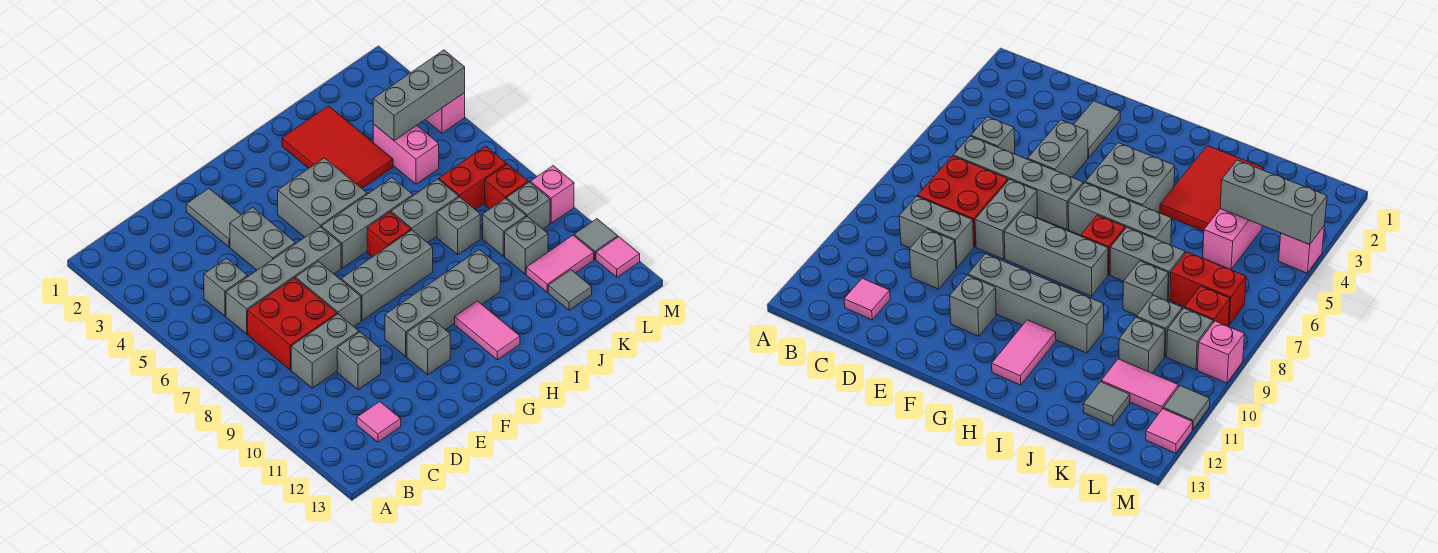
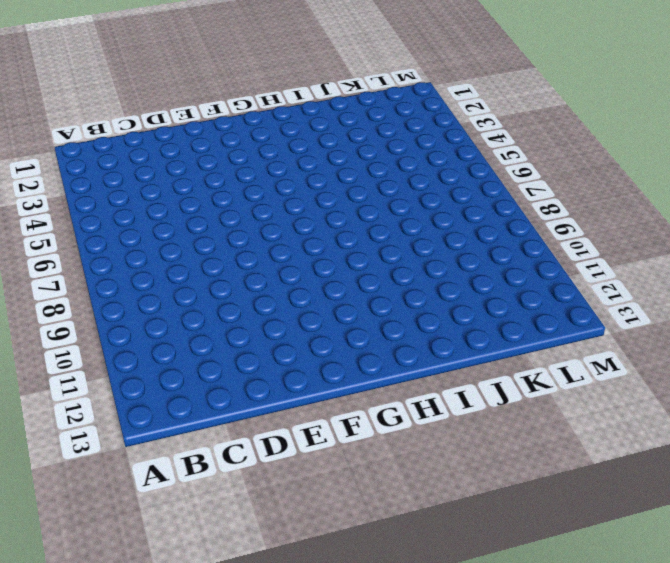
none -> grey brick C5 level 1
none -> grey brick C6:F6 level 1
none -> red brick C7:D8 level 1
none -> grey brick C9:D9 level 1

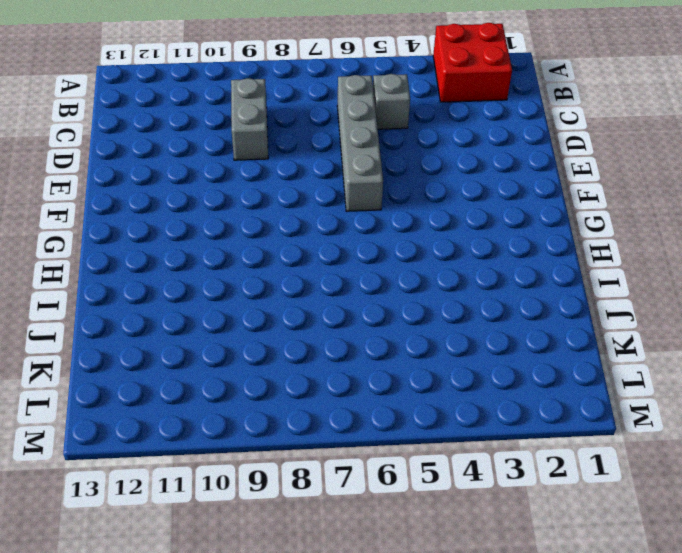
red brick A2:B3 level 1 -> red brick C7:D8 level 1
none -> pink tile C12 level 1
none -> grey brick D10 level 1
none -> grey tile E2:E3 level 1
none -> grey brick E4:E5 level 1

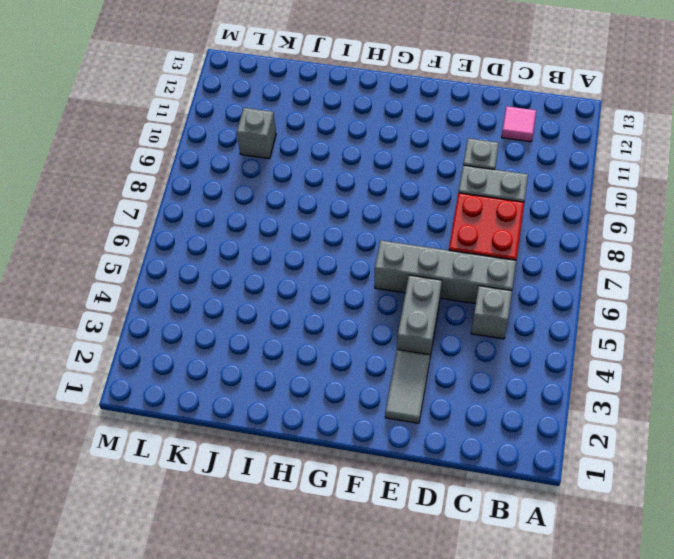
none -> grey brick E7:E8 level 1
none -> grey brick F8:H8 level 1
none -> grey brick F10:I10 level 1
none -> grey brick F11 level 1

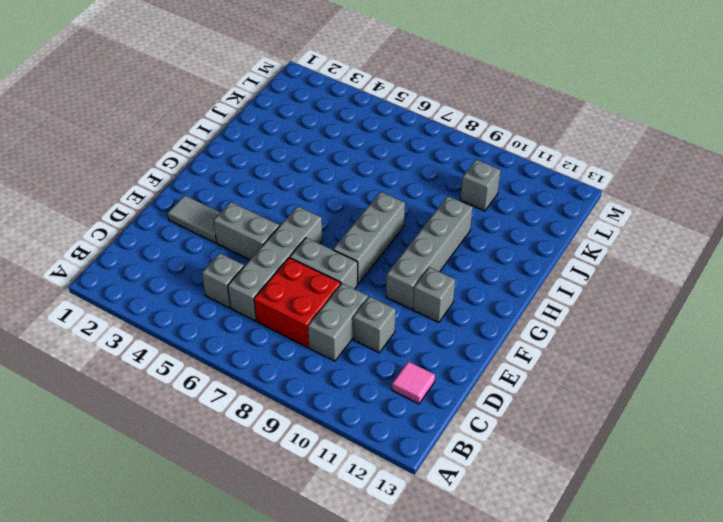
none -> grey brick G4:H5 level 1
none -> grey brick G6:I6 level 1
none -> red brick H7 level 1
none -> pink tile H11:H12 level 1

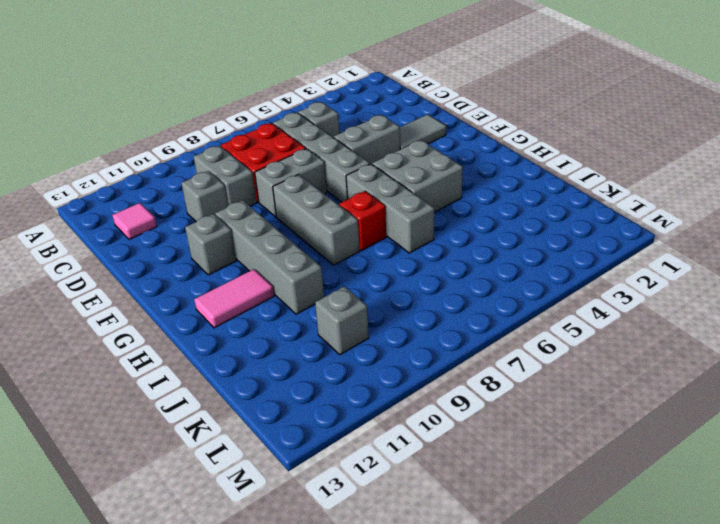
none -> red tile I2:J4 level 1
none -> grey brick I7:J7 level 1
none -> grey brick J8 level 1
none -> pink brick K4:K5 level 1

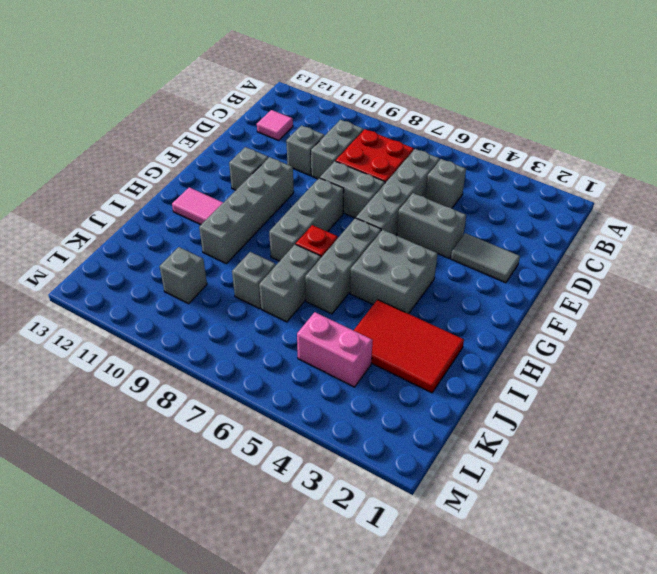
none -> red brick K7:L7 level 1
none -> grey brick K9 level 1
none -> pink tile K11:L11 level 1
none -> grey tile K12 level 1

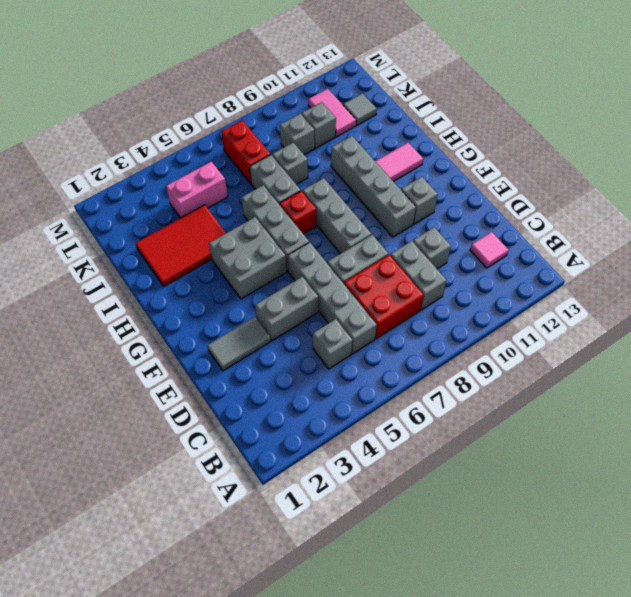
none -> red brick L8 level 1
none -> grey brick L9 level 1
none -> pink brick M4 level 1
none -> pink brick M9 level 1

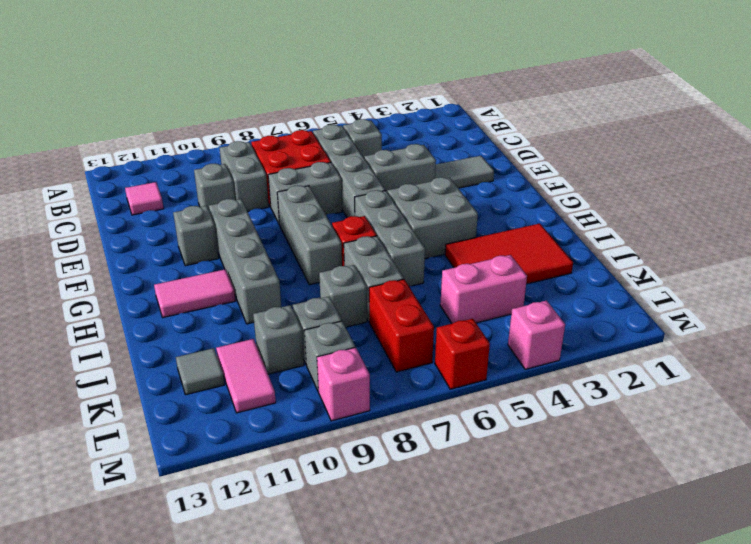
red brick M6 level 1 -> red brick L8 level 1
none -> grey tile M11 level 1
none -> pink tile M12 level 1
none -> grey brick K4:M4 level 2

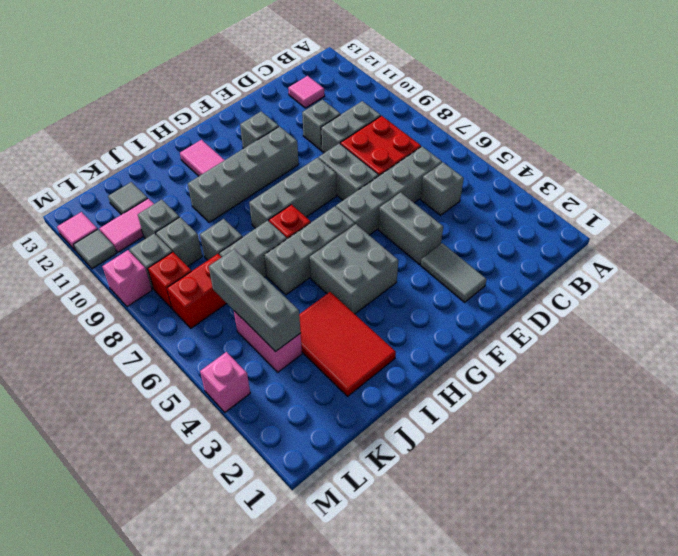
grey brick K4:K6 level 2 -> grey brick K4:M4 level 2

